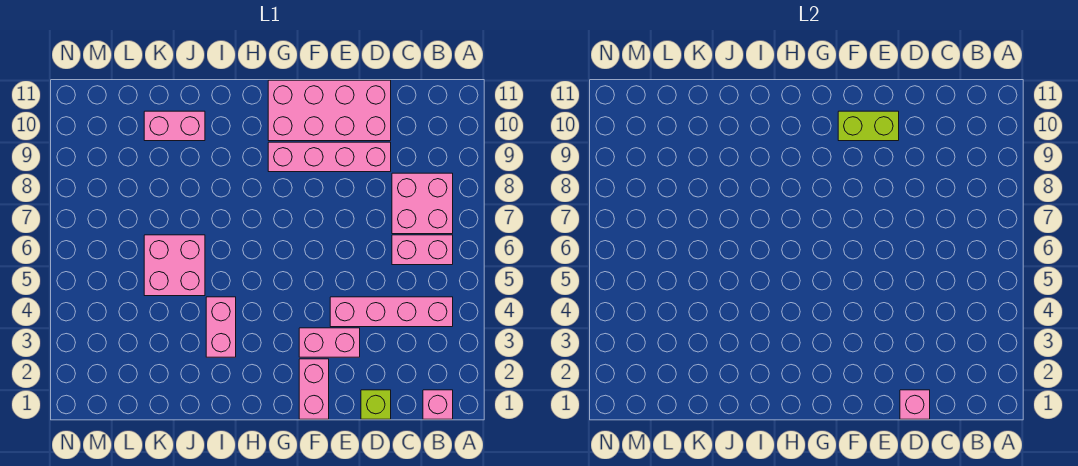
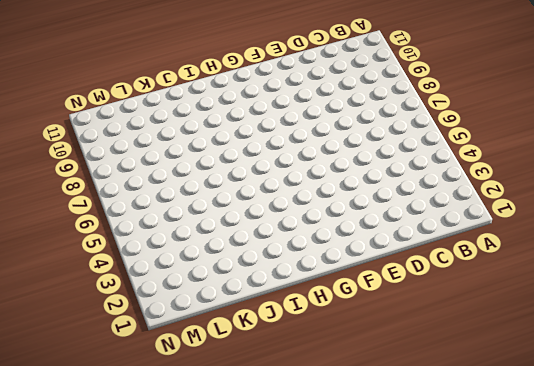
none -> pink brick B1 level 1
none -> pink brick B4:E4 level 1
none -> pink brick B6:C6 level 1

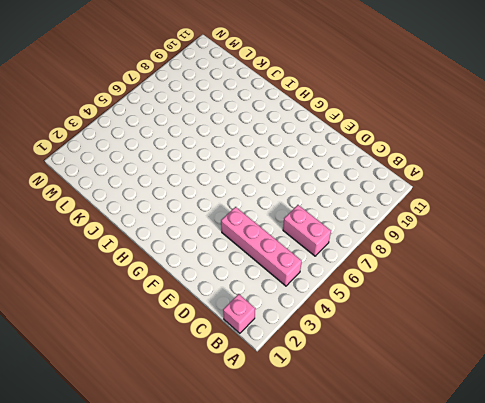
none -> pink brick B7:C8 level 1
none -> lime brick D1 level 1
none -> pink brick D9:G9 level 1

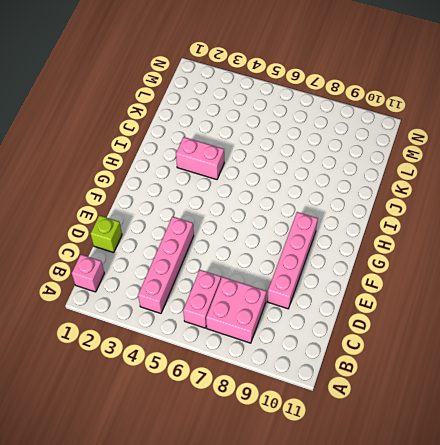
none -> pink brick D10:G11 level 1
none -> pink brick E3:F3 level 1
none -> pink brick F1:F2 level 1

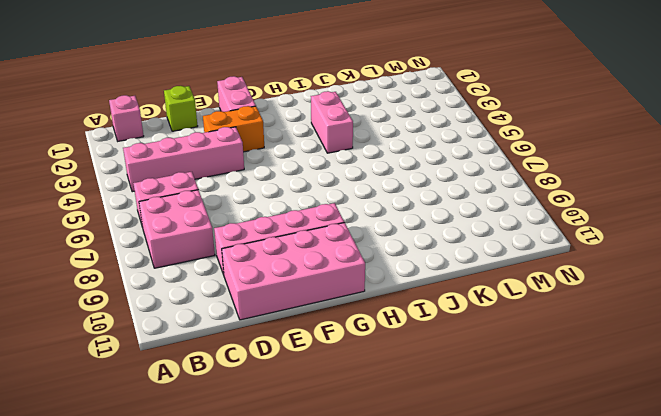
orange brick E3:F3 level 1 -> pink brick E3:F3 level 1
none -> pink brick J5:K6 level 1
none -> pink brick J10:K10 level 1
none -> pink brick D1 level 2

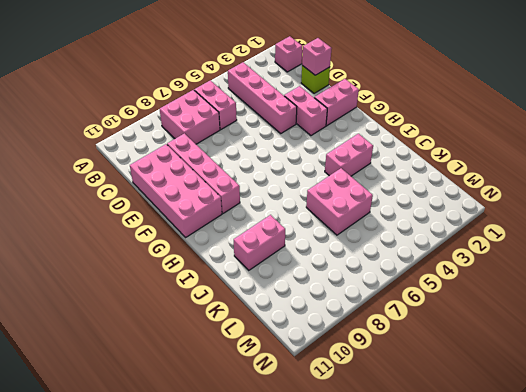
pink brick J9:J10 level 1 -> pink brick J10:K10 level 1
none -> lime brick E10:F10 level 2

